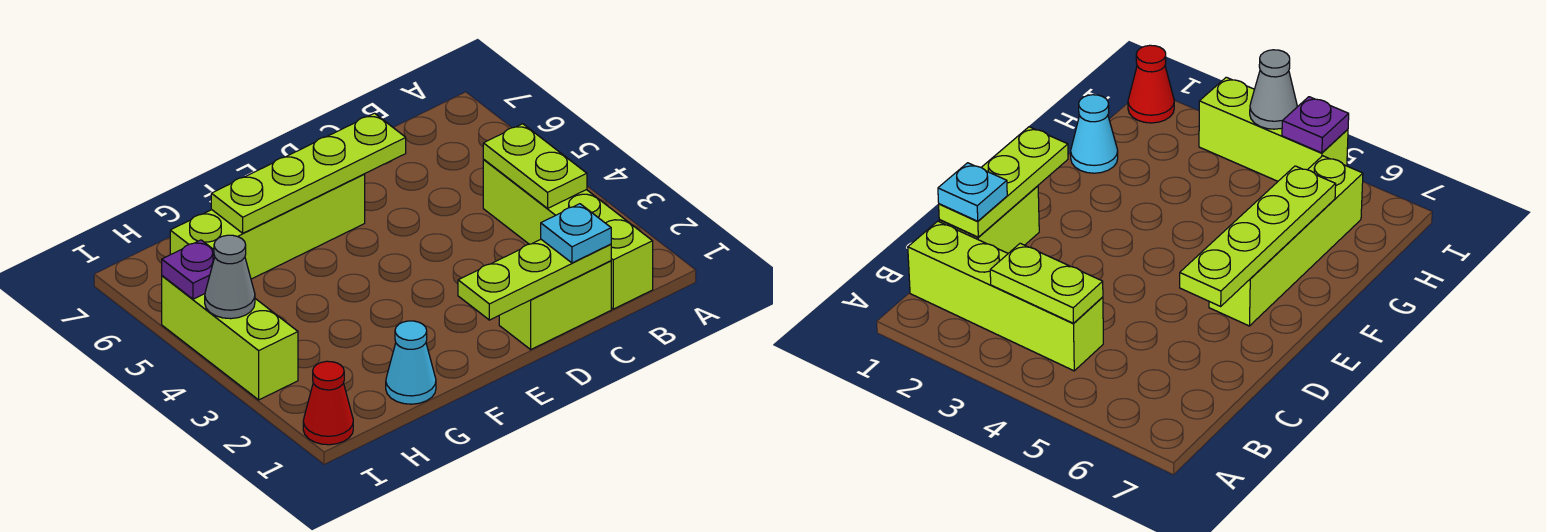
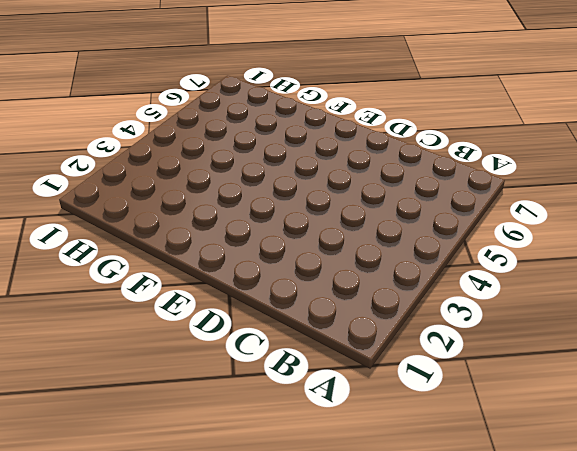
none -> lime brick B1:B4 level 1
none -> lime brick C1:D1 level 1
none -> lime brick E6:H6 level 1

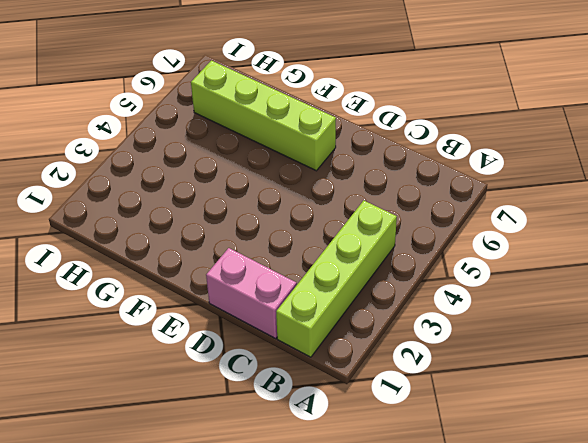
pink brick C1:D1 level 1 -> lime brick C1:D1 level 1
none -> cyan cone G1 level 1
none -> red cone I1 level 1
none -> lime brick I3:I5 level 1

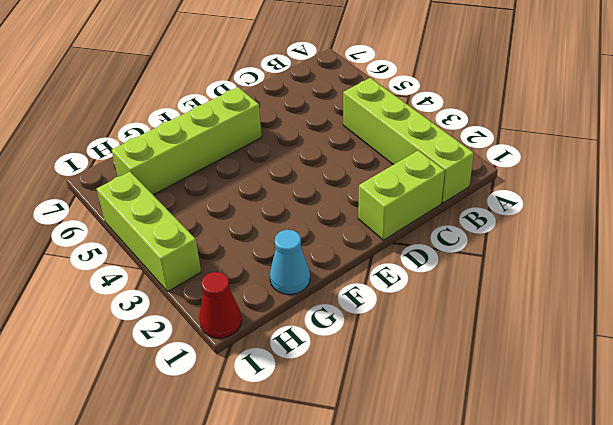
none -> lime plate B3:B4 level 2
none -> lime plate C1:E1 level 2
none -> lime plate D6:G6 level 2

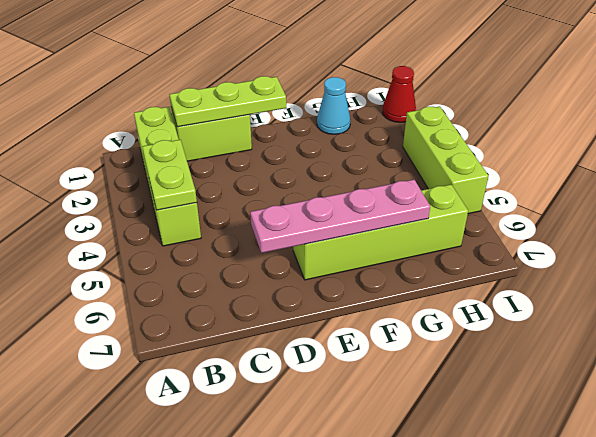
pink plate D6:G6 level 2 -> lime plate D6:G6 level 2
none -> grey cone I4 level 2
none -> purple plate I5 level 2
none -> cyan plate C1 level 3

